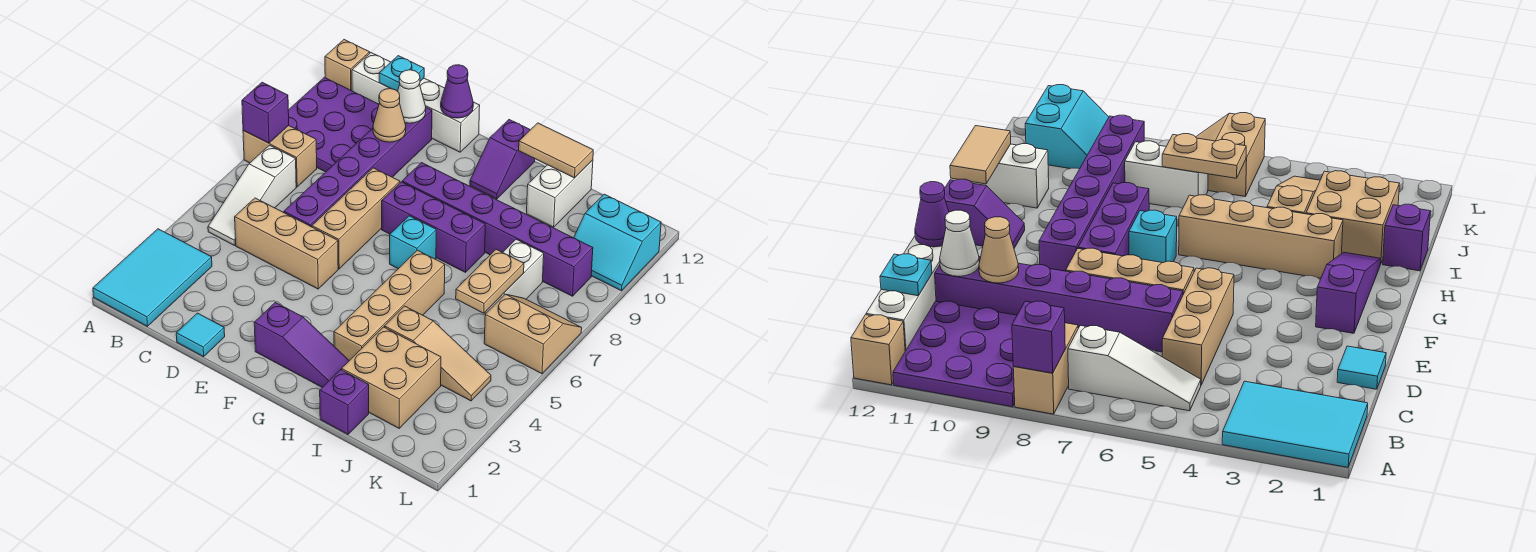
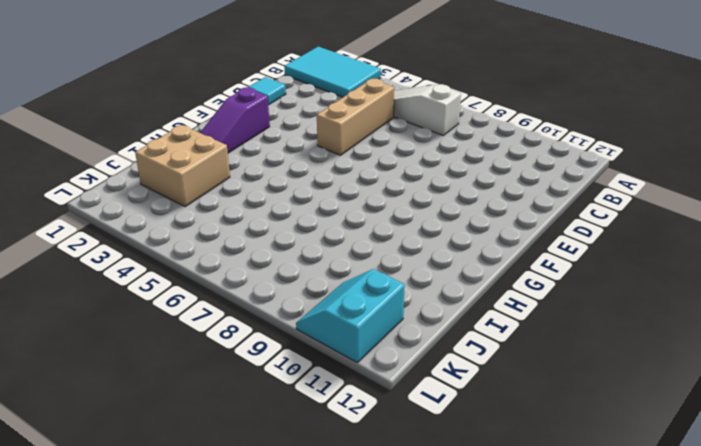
none -> tan brick A8:B8 level 1
none -> purple plate A9:C11 level 1
none -> tan brick A12 level 1
none -> white brick B12:E12 level 1

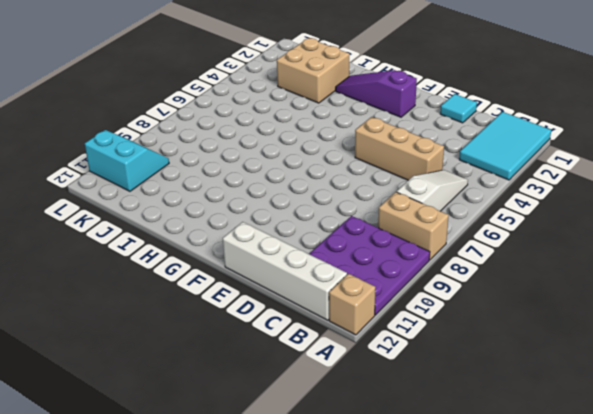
none -> purple brick D6:D11 level 1
none -> tan brick E6:E8 level 1
none -> purple brick F8:H8 level 1
none -> purple brick F9:K9 level 1

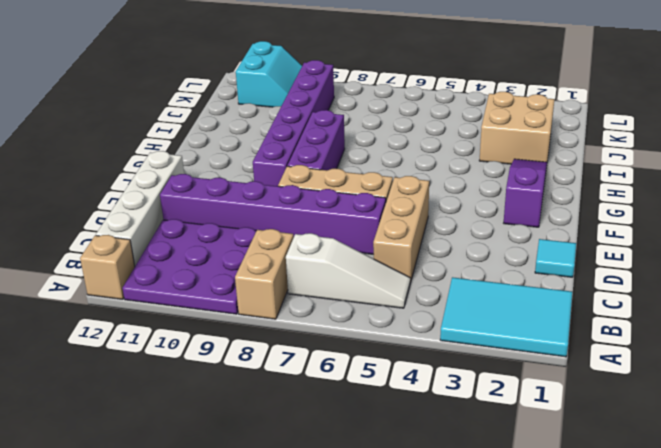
none -> cyan brick G7 level 1
none -> purple slope G11:G12 level 1 top 12
none -> tan brick H3:H6 level 1
none -> purple brick I1 level 1

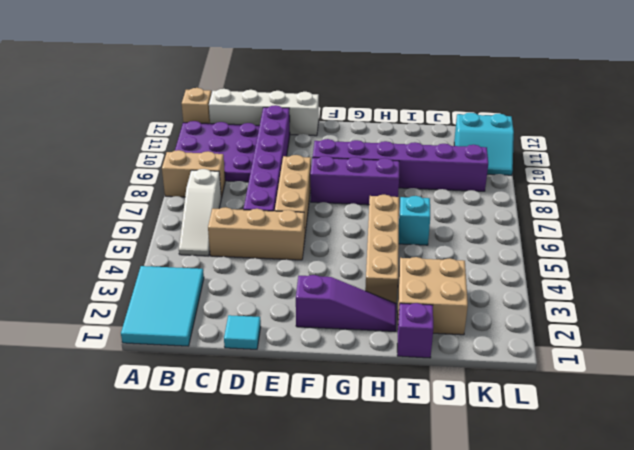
cyan brick I6 level 1 -> cyan brick G7 level 1
none -> purple slope G11:G12 level 1 top 12
none -> tan slope I4:K4 level 1 top I
none -> white brick I11:I12 level 1
none -> white brick J7:J8 level 1

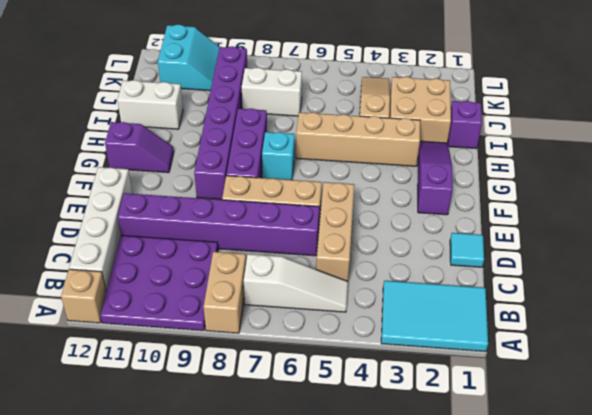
none -> tan slope K6:L7 level 1 top 6
none -> purple brick A8 level 2
none -> cyan plate C12 level 2
none -> tan cone D10 level 2

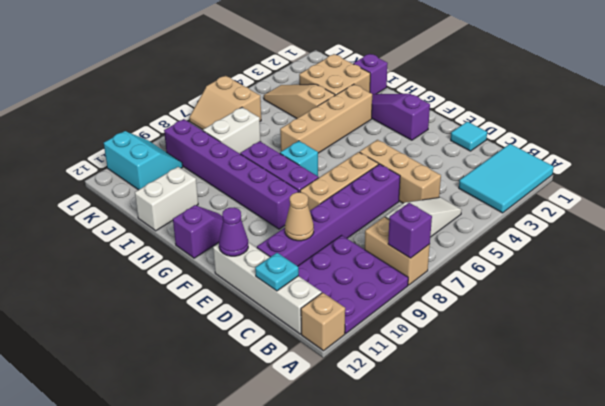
none -> white cone D11 level 2
none -> tan tile H12:I12 level 2
none -> tan plate J6:J7 level 2

